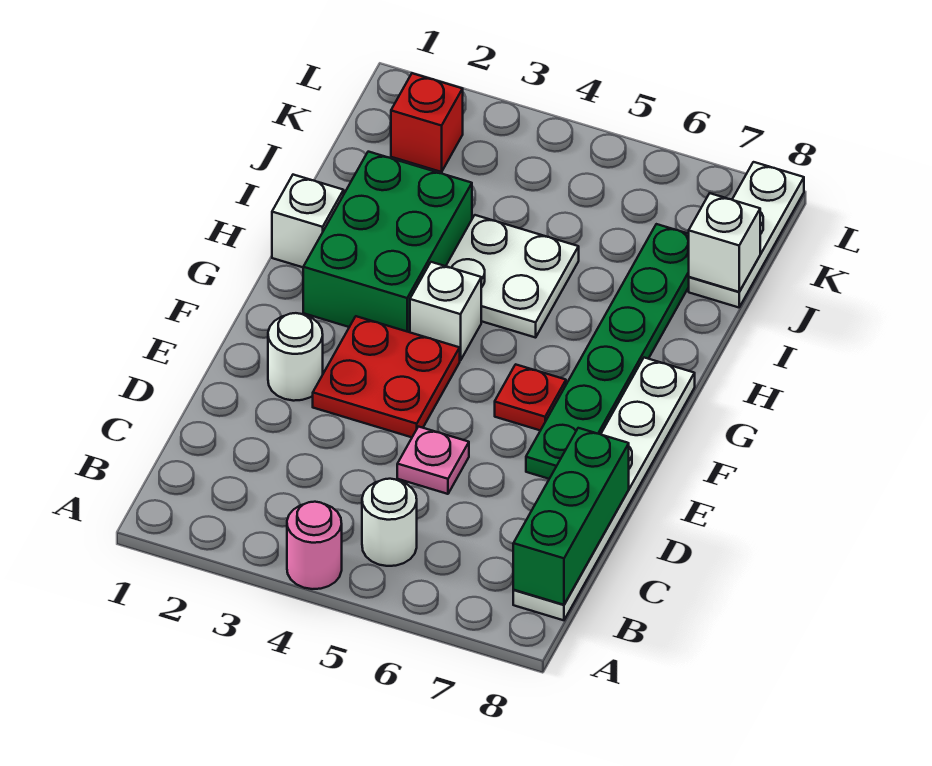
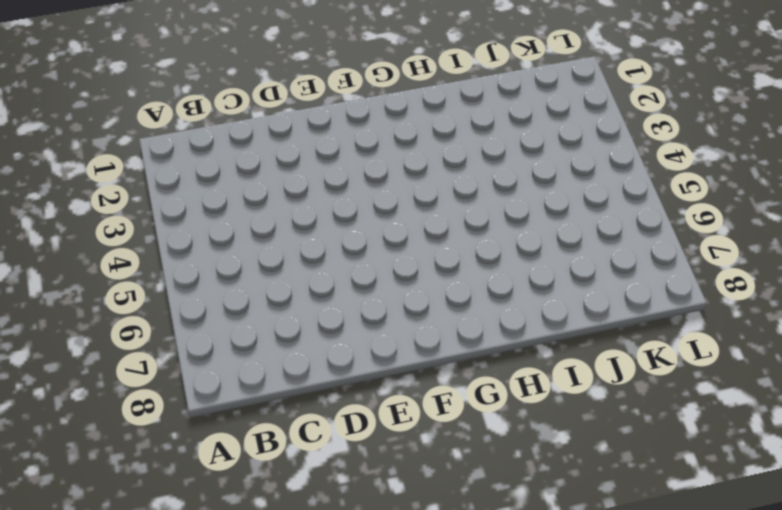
none -> pink round brick A4 level 1
none -> white round brick B5 level 1
none -> white plate B8:G8 level 1

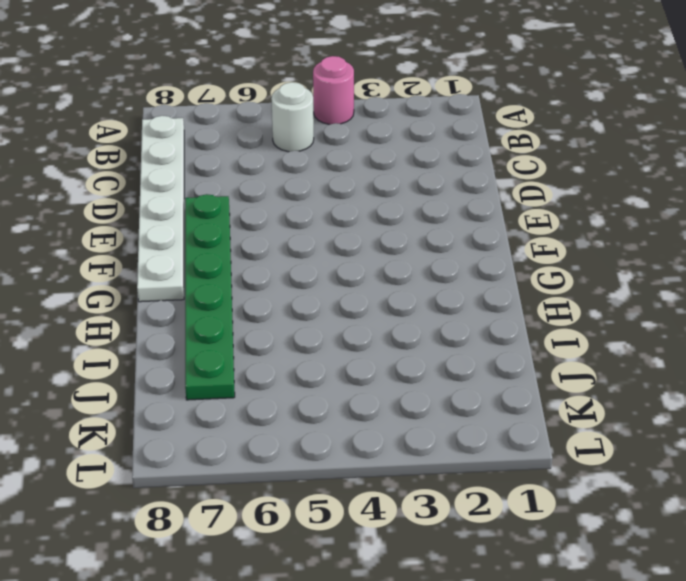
none -> pink plate D5 level 1
none -> white round brick E2 level 1
none -> red plate E3:F4 level 1

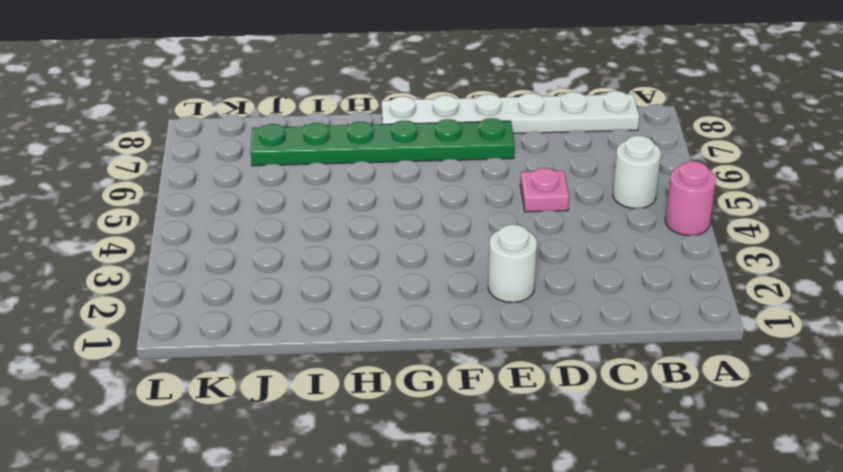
none -> red plate E3:F4 level 1
none -> red plate F6 level 1
none -> green brick G2:I3 level 1

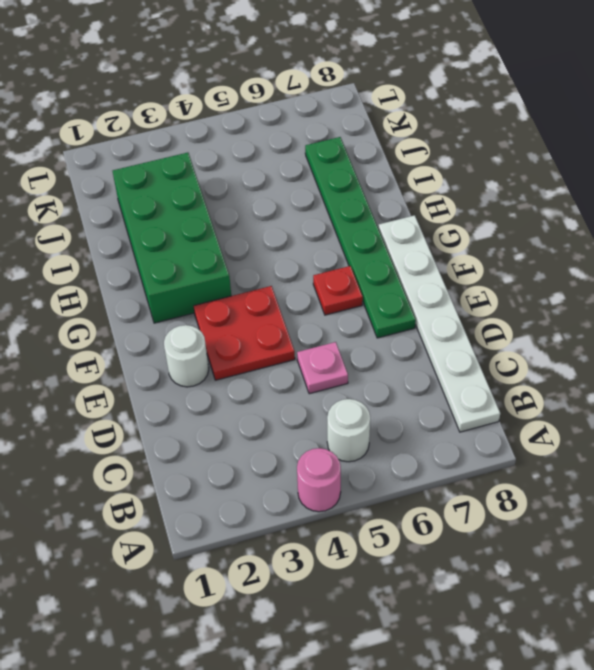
green brick G2:J3 level 1 -> green brick G2:I3 level 1
none -> white brick G4 level 1
none -> white brick H1 level 1
none -> white plate H4:I5 level 1

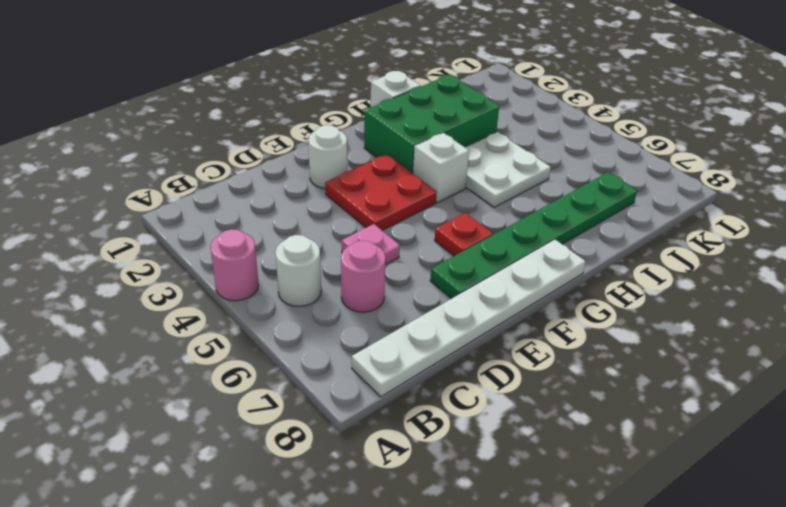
pink round brick C6 level 1 -> none
none -> white plate J8:L8 level 1
none -> red brick K2 level 1
none -> green brick B8:D8 level 2

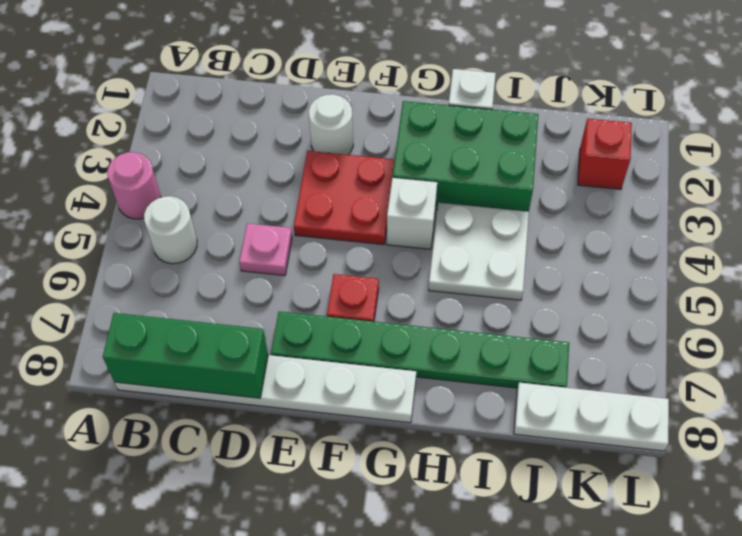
none -> white brick J8 level 2

